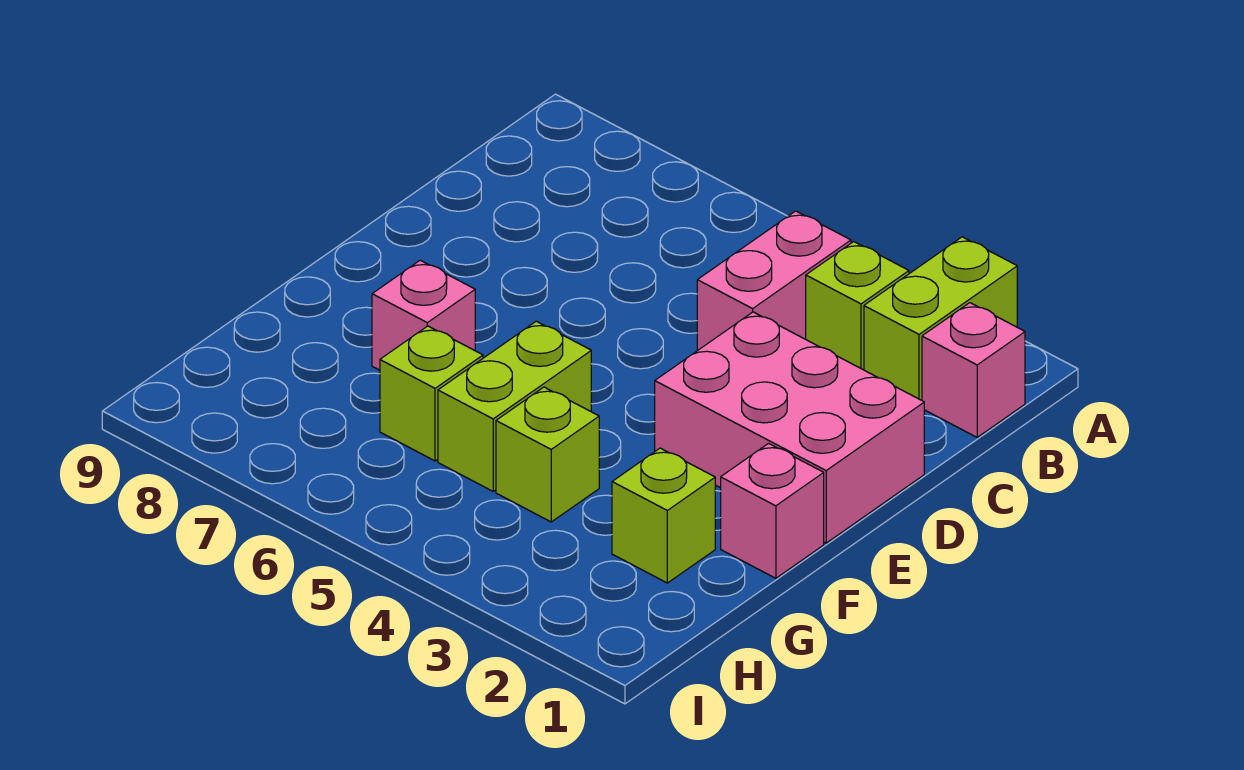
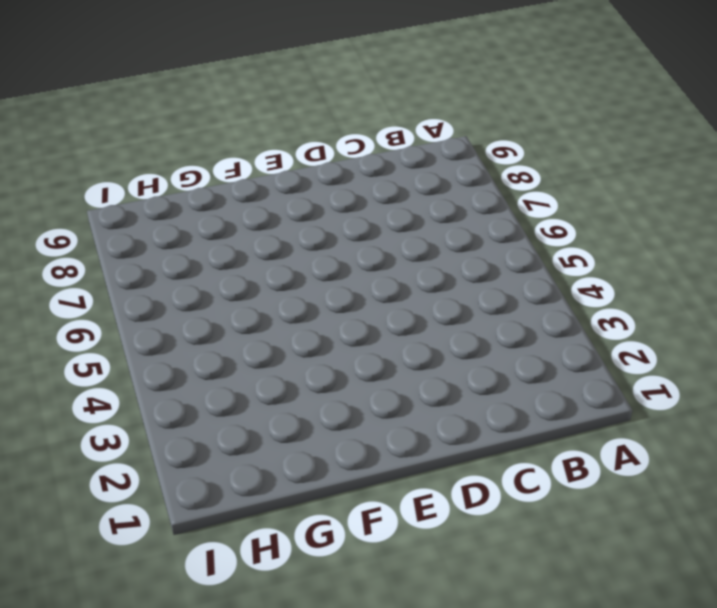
none -> lime brick A2:B2 level 1
none -> pink brick B1 level 1

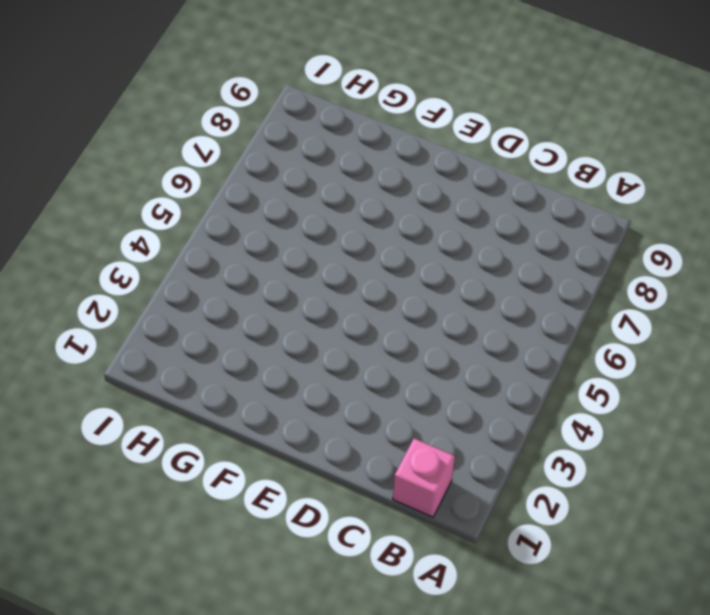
none -> lime brick A2:B2 level 1
none -> lime brick B3 level 1

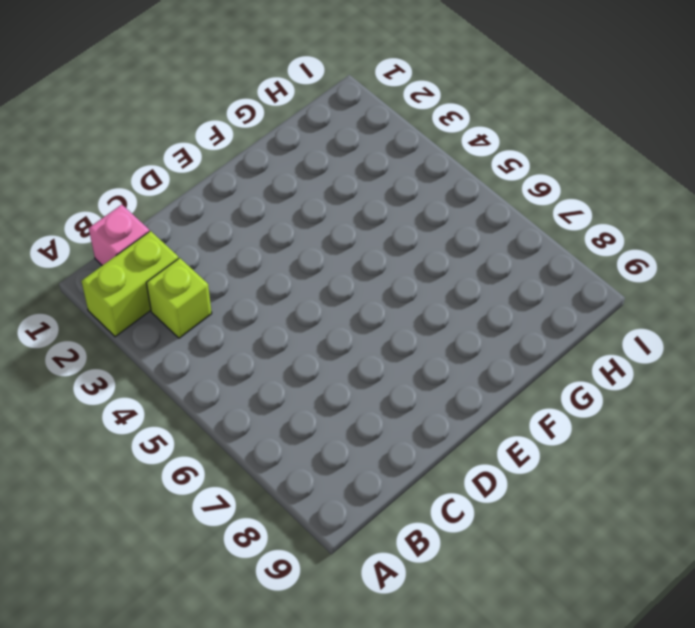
none -> pink brick B4:C4 level 1
none -> pink brick D1:E3 level 1

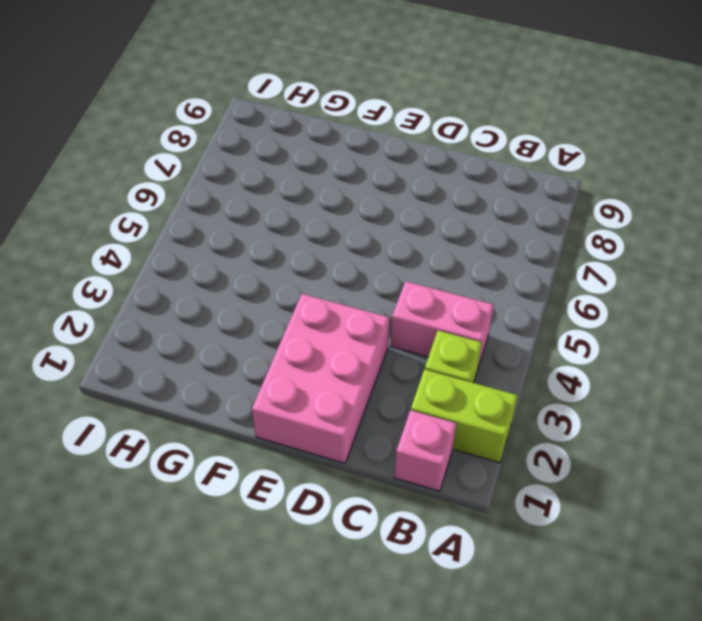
none -> pink brick F1 level 1
none -> lime brick F5:G5 level 1

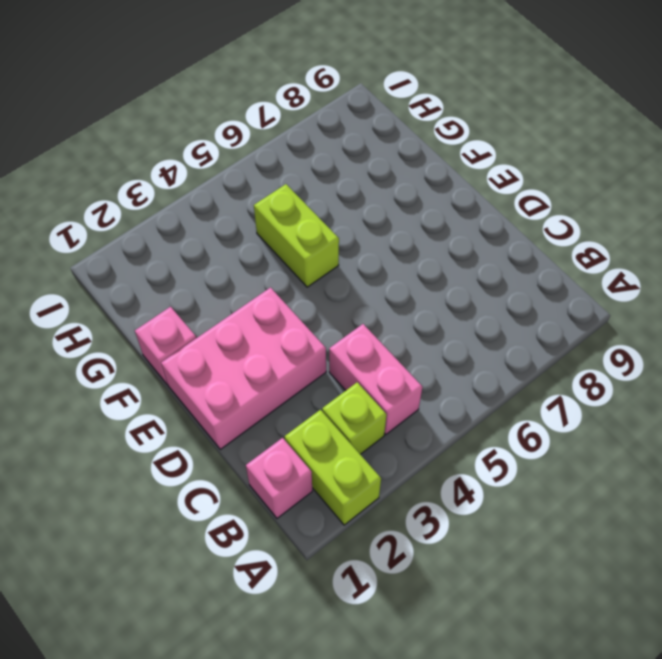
none -> pink brick F7 level 1
none -> lime brick G2 level 1

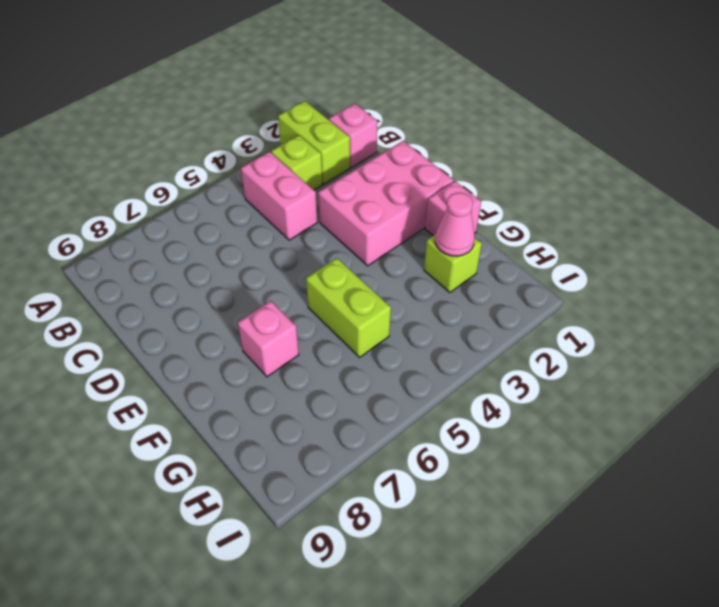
pink cone G2 level 2 -> none
none -> lime brick G4 level 1
none -> lime brick G6 level 1

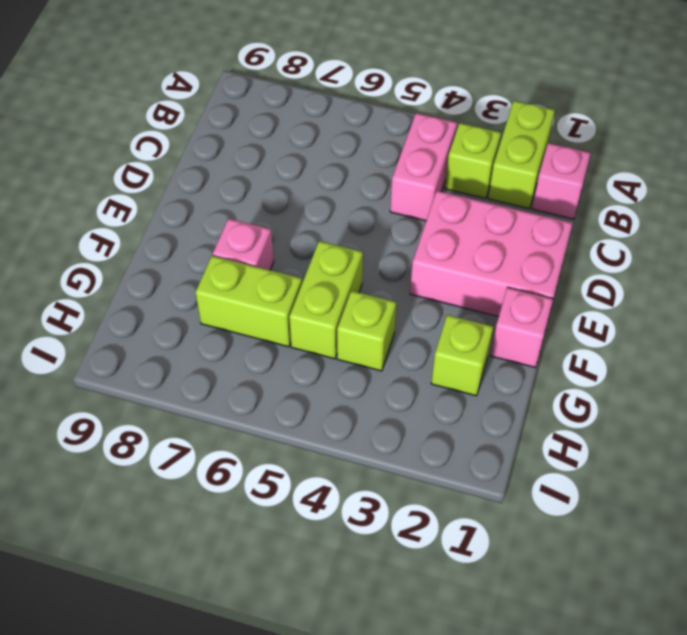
lime brick G6:G7 level 1 -> lime brick G6 level 1

